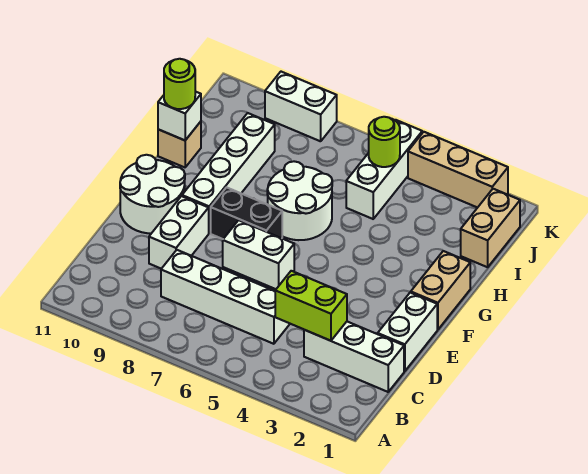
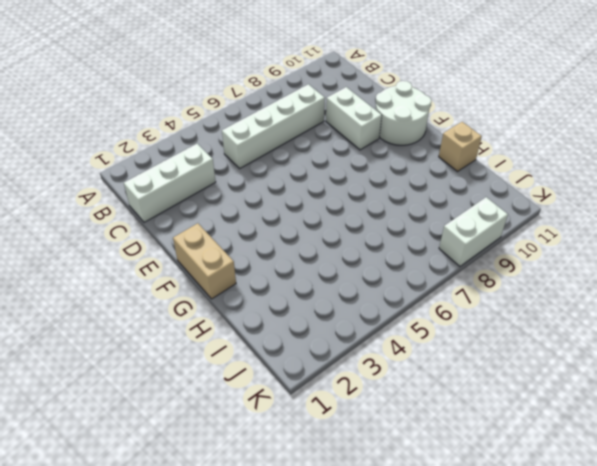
none -> white brick D1:E1 level 1
none -> white brick E6:E7 level 1
none -> black brick F7:F8 level 1

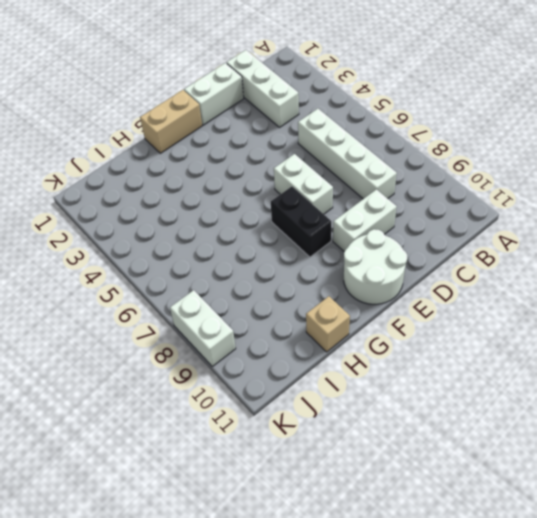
none -> white brick F9:I9 level 1
none -> white round brick G6:H7 level 1
none -> tan brick I1:J1 level 1

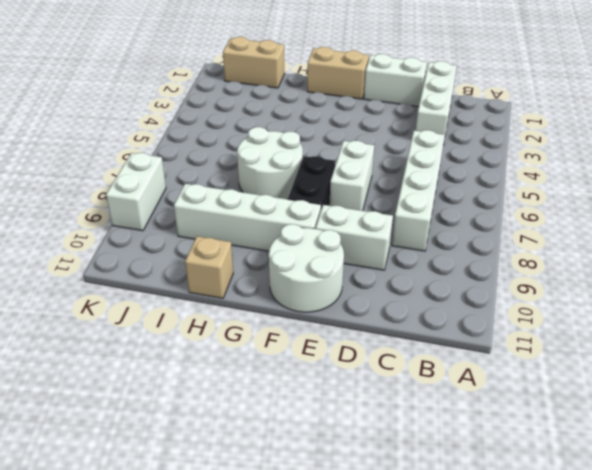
none -> white brick I5:K5 level 1
none -> tan brick K2:K4 level 1
none -> lime brick C3:C4 level 2

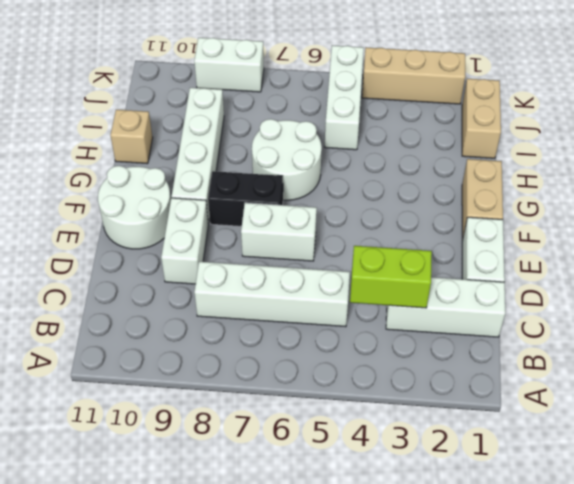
none -> white brick H11 level 2
none -> lime round brick J5 level 2
none -> lime round brick H11 level 3

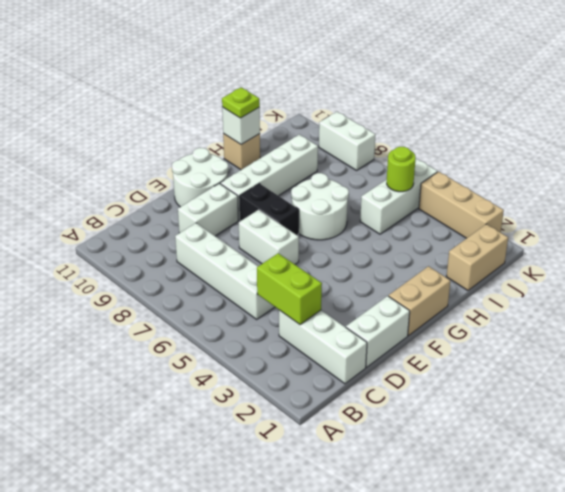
lime plate H11 level 3 -> lime round brick H11 level 3

